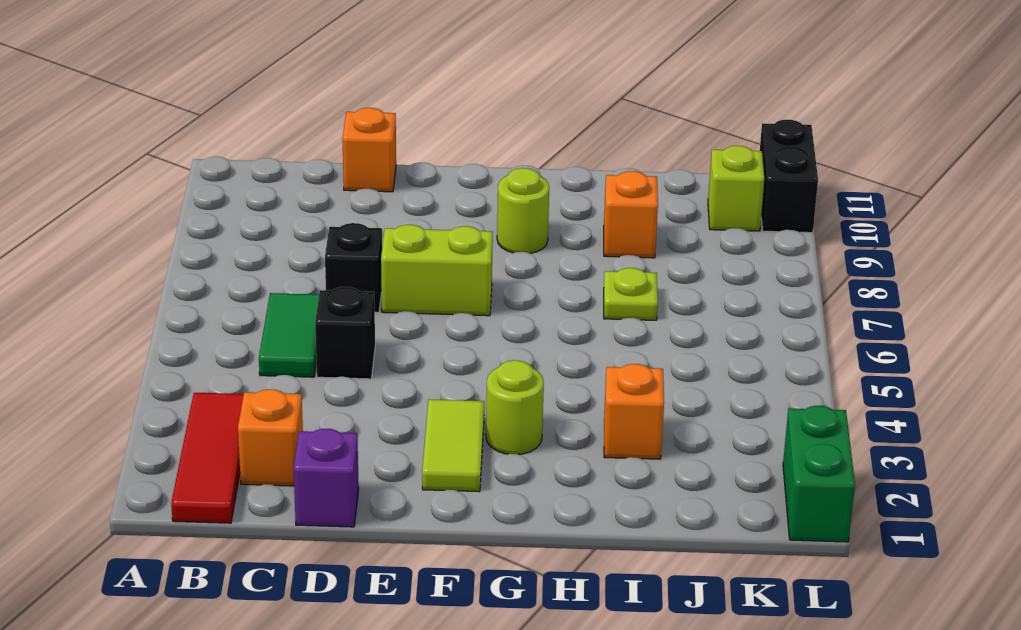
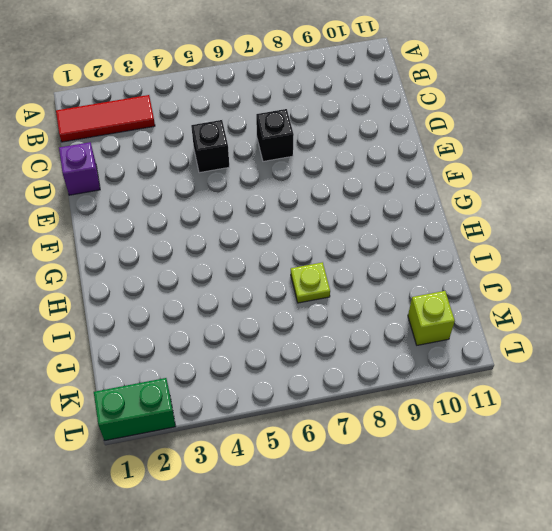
none -> orange brick C2 level 1
none -> green tile C5:C6 level 1
none -> orange brick D11 level 1

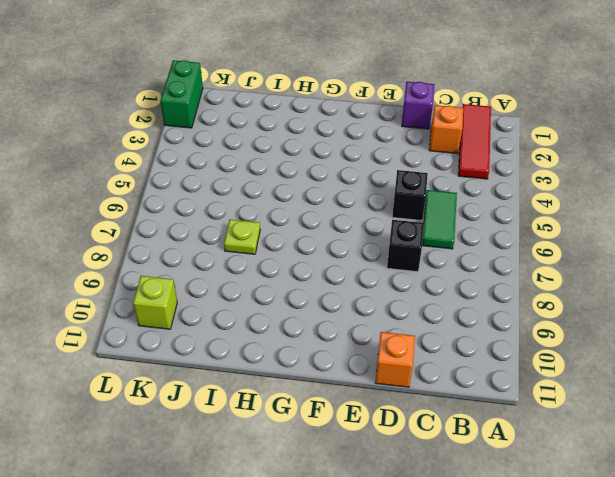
none -> lime brick E7:F7 level 1
none -> lime tile F2:F3 level 1
none -> lime round brick G3 level 1

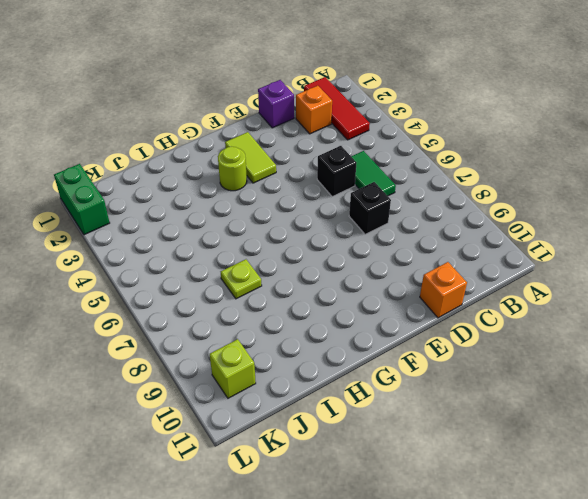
none -> lime brick E7:F7 level 1
none -> lime round brick G9 level 1
none -> orange brick I3 level 1

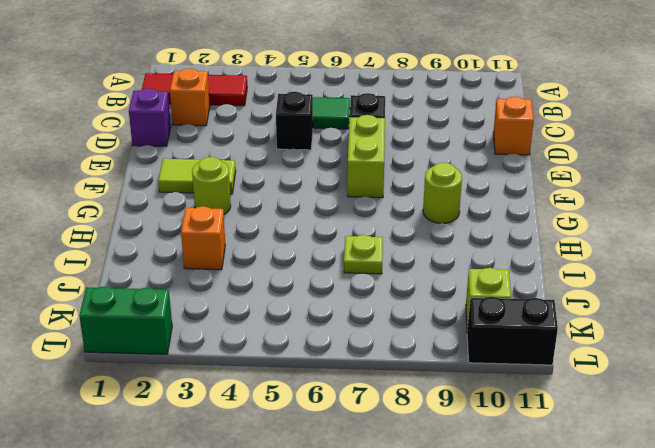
none -> orange brick I9 level 1

